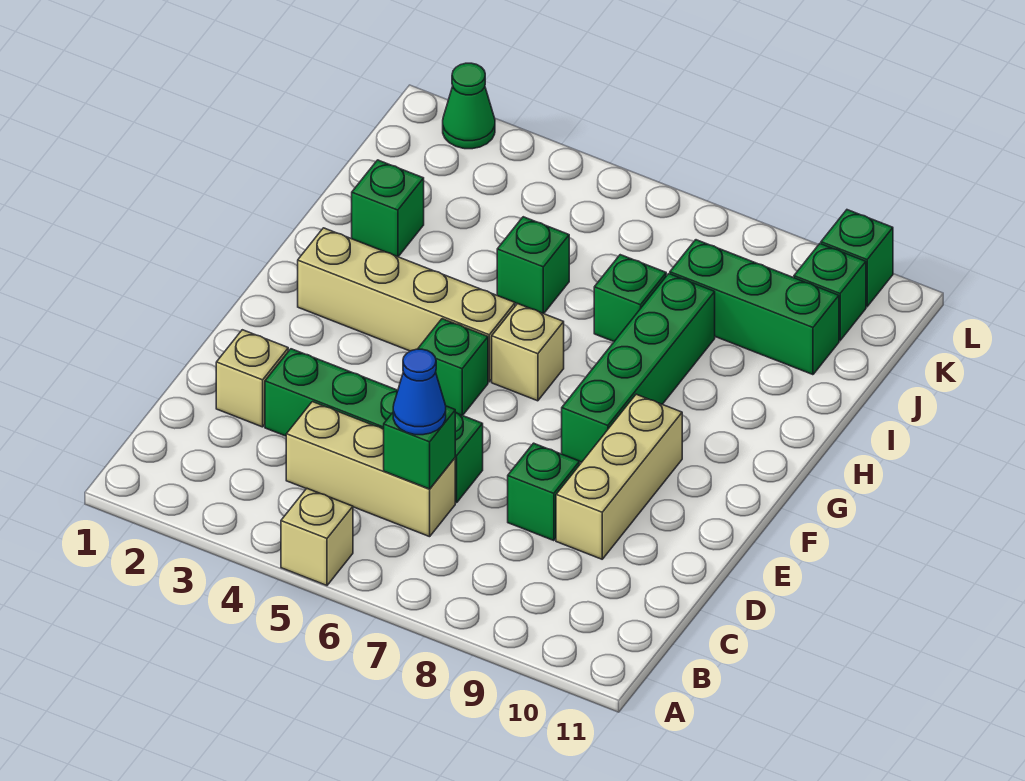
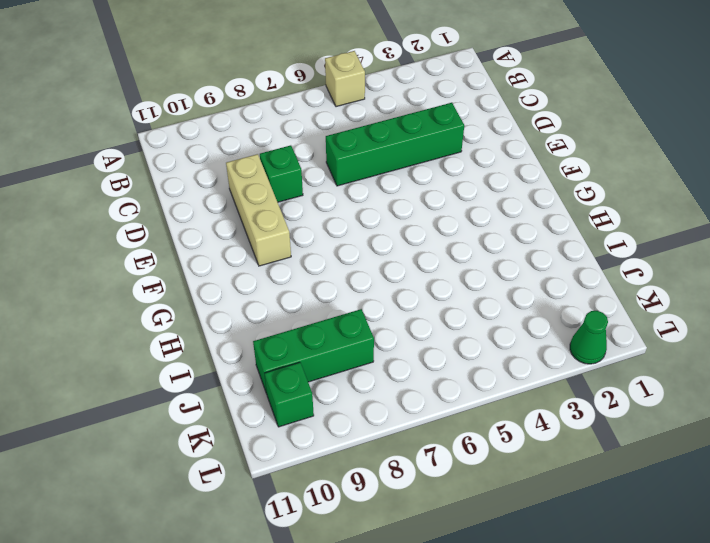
none -> tan brick C4:C6 level 1
none -> tan brick D2 level 1
none -> green brick F5 level 1

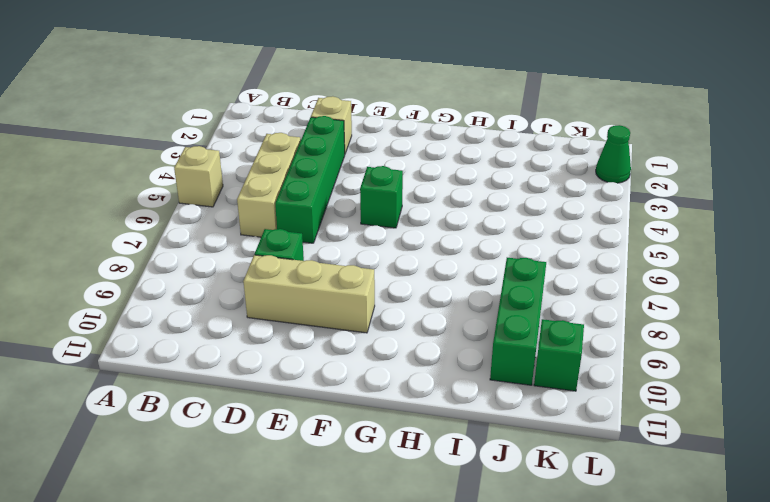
none -> green brick F8:I8 level 1
none -> tan brick G2:G5 level 1
none -> tan brick G6 level 1

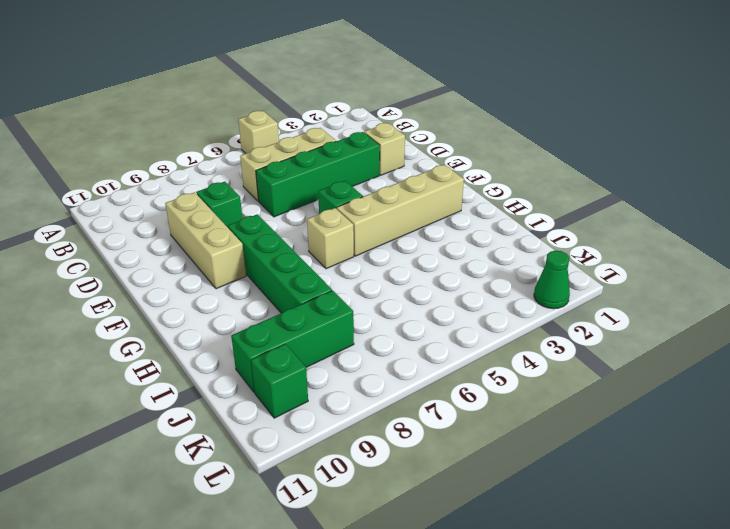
none -> green brick I2 level 1
none -> green brick I5 level 1
none -> green brick I7 level 1

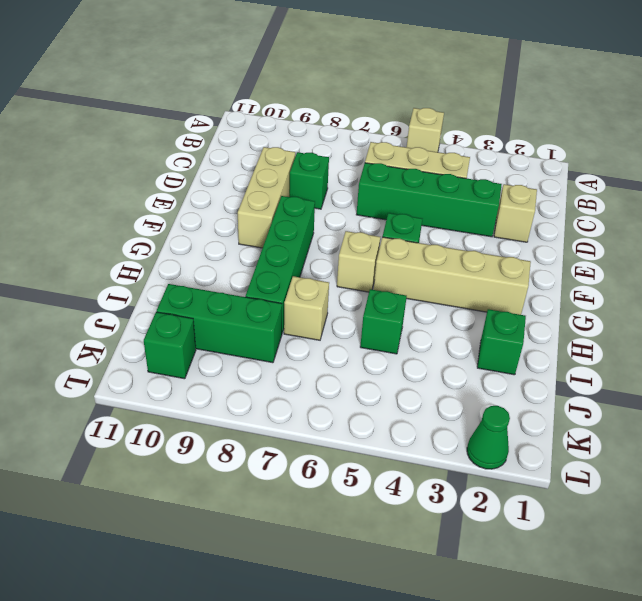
tan brick I7 level 1 -> green brick I7 level 1
none -> green brick L10 level 1
none -> green brick C6 level 2
none -> blue cone C6 level 3

